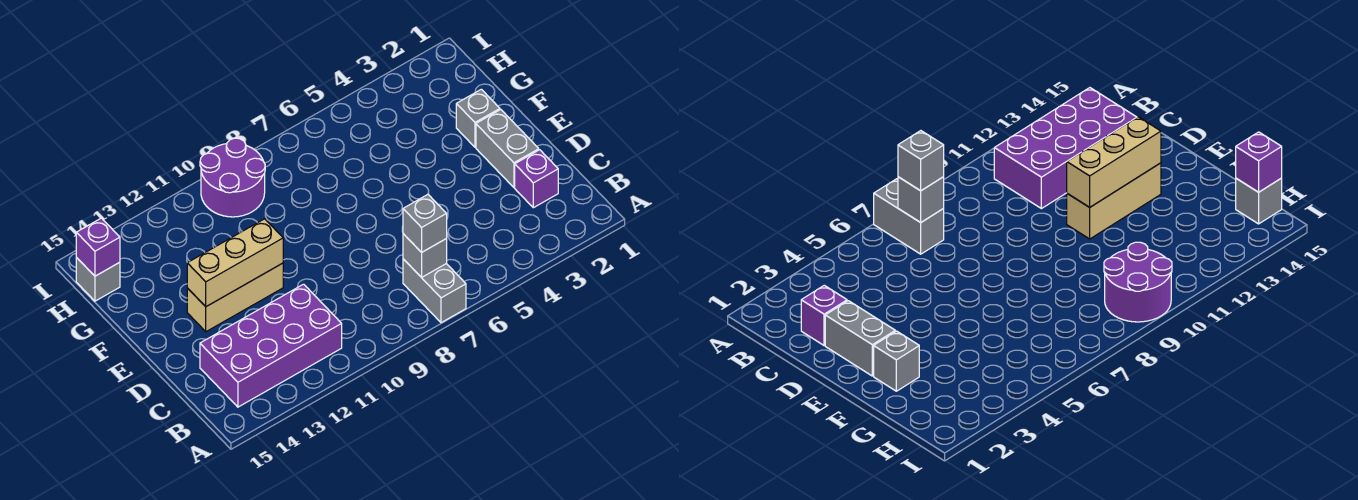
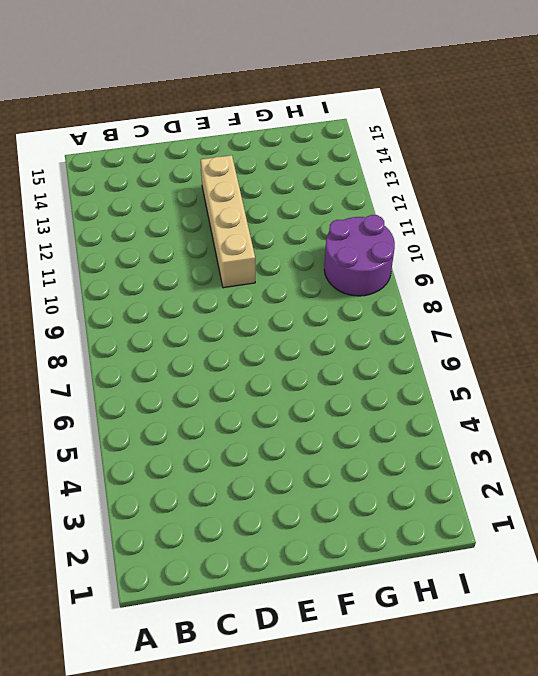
tan brick E10:E13 level 1 -> tan brick E11:E13 level 1
none -> grey brick A7:B7 level 1
none -> purple brick B11:C14 level 1
none -> purple brick C2 level 1

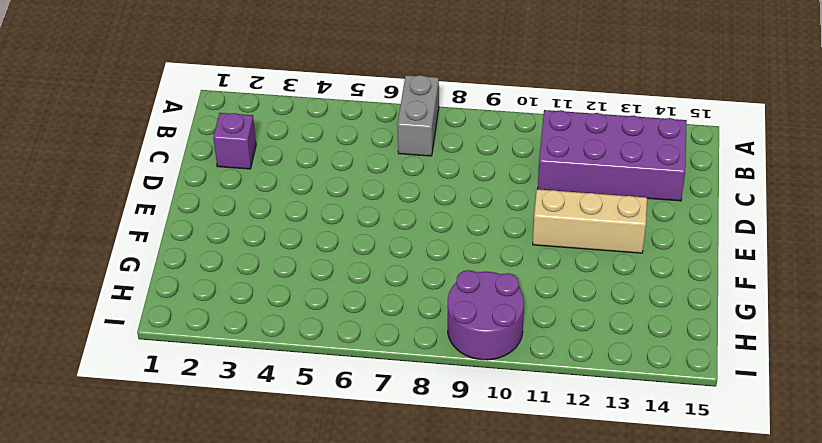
none -> grey brick D2:E2 level 1
none -> grey brick F2 level 1
none -> grey brick H15 level 1

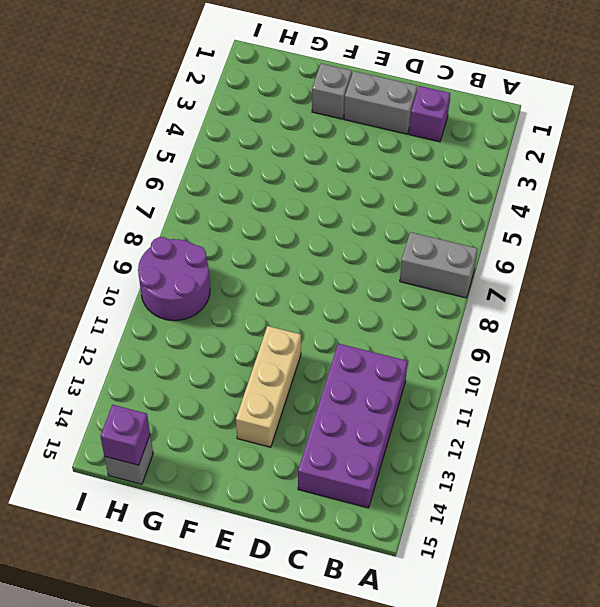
none -> grey brick B7 level 2
none -> tan brick E11:E13 level 2
none -> grey brick B7 level 3

